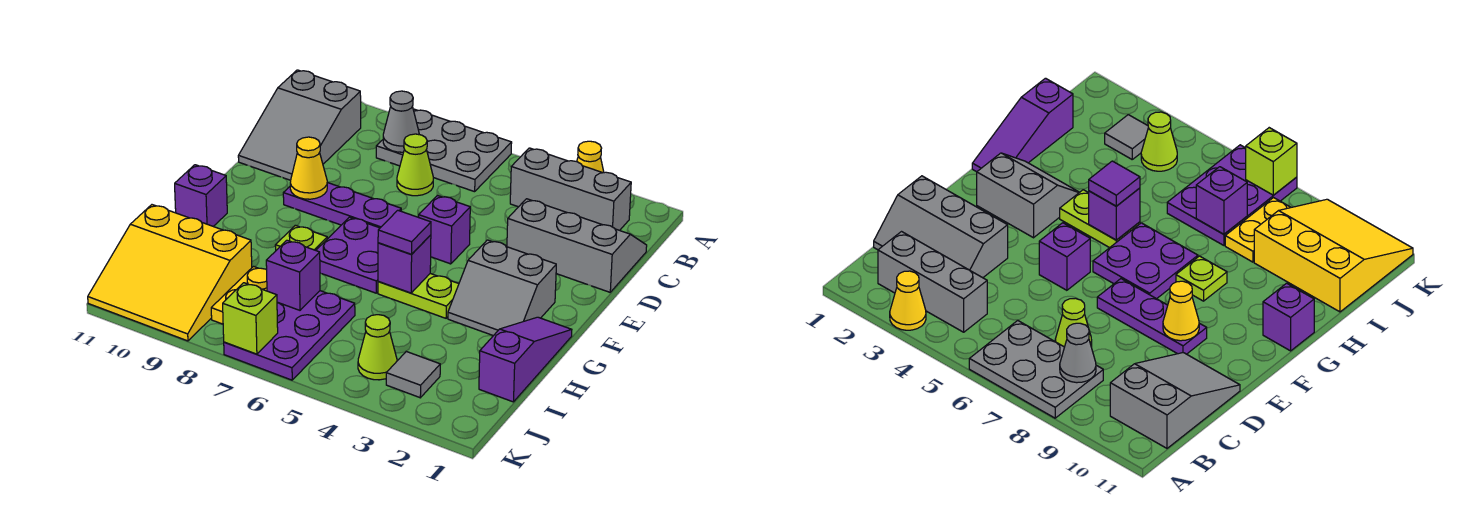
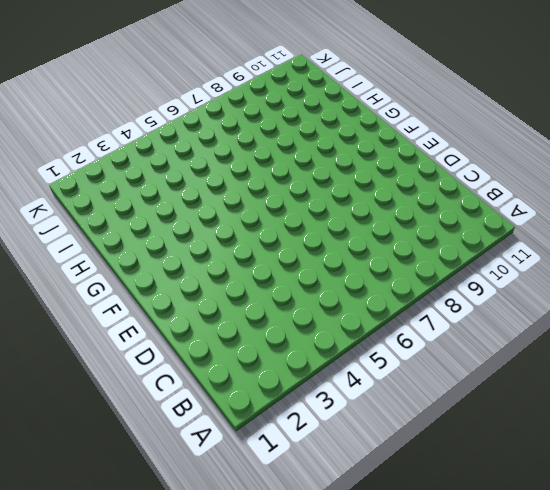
none -> yellow cone A3 level 1
none -> grey plate A6:B8 level 1
none -> grey brick B2:B4 level 1

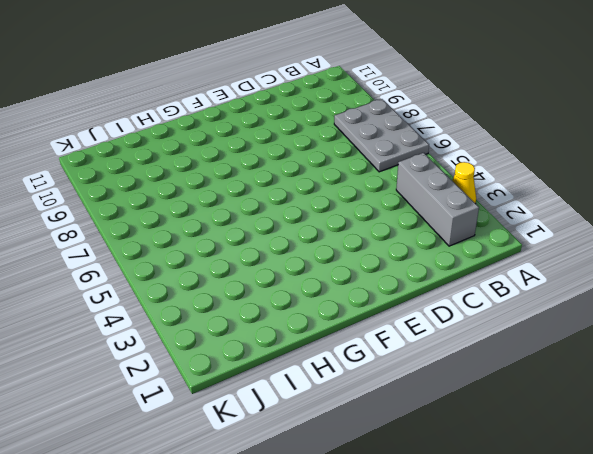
none -> grey slope B10:D11 level 1 top B
none -> grey slope C1:D3 level 1 top D
none -> lime cone C7 level 1

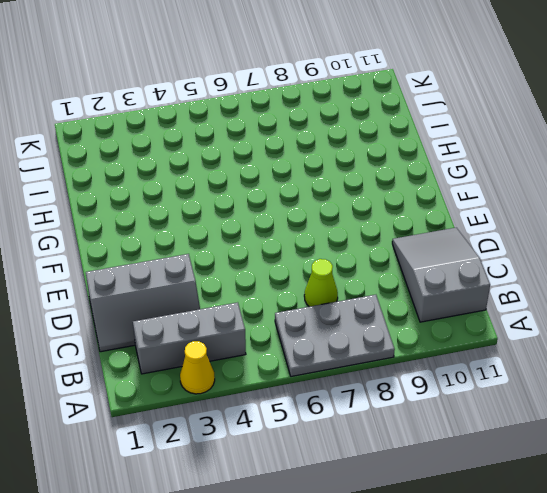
none -> purple brick E5 level 1
none -> purple plate E7:E9 level 1
none -> grey slope F2:G3 level 1 top F

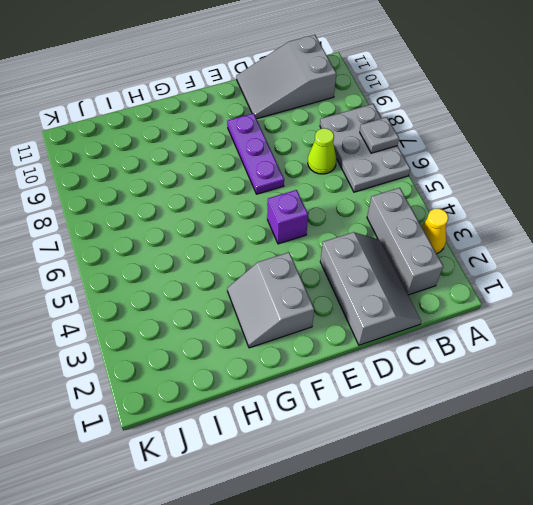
grey plate A7 level 2 -> none
none -> purple plate F6:G7 level 1
none -> purple slope G1:I1 level 1 top I
none -> lime plate G4:G5 level 1

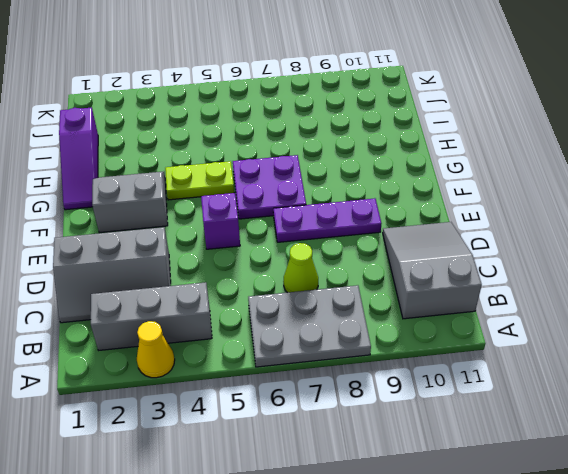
none -> lime plate G8 level 1
none -> purple brick G11 level 1
none -> purple plate I6:K7 level 1

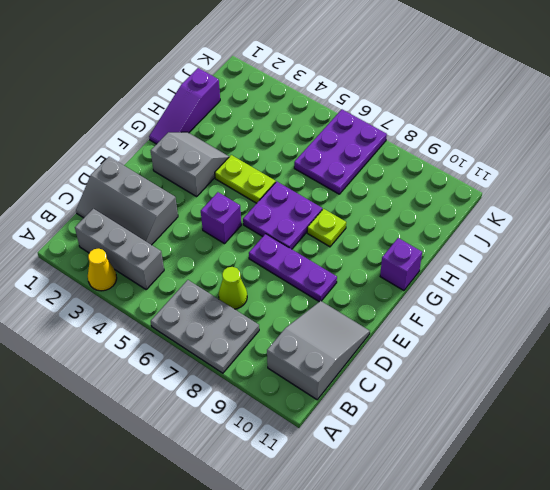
none -> yellow plate I8:J8 level 1
none -> yellow slope I9:K11 level 1 top I
none -> grey tile J3 level 1

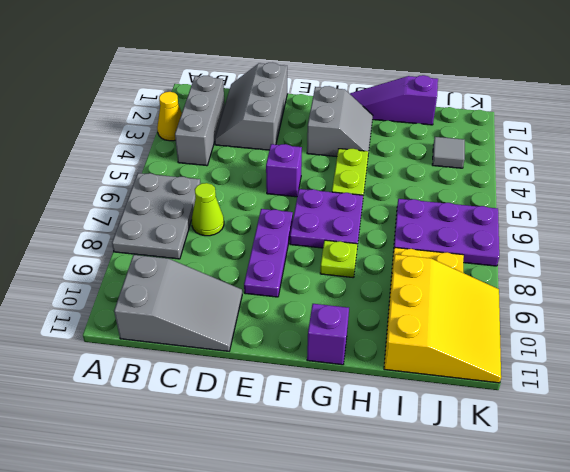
none -> lime cone J4 level 1
none -> grey cone B8 level 2
none -> yellow cone E9 level 2

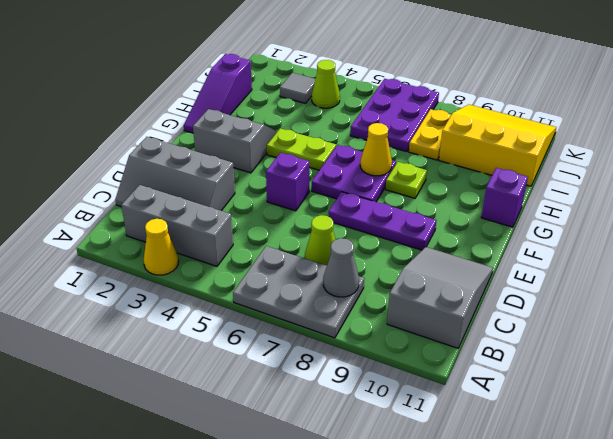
yellow cone G7 level 2 -> yellow cone E9 level 2
none -> purple brick G5 level 2
none -> purple brick I7 level 2
none -> lime brick K7 level 2

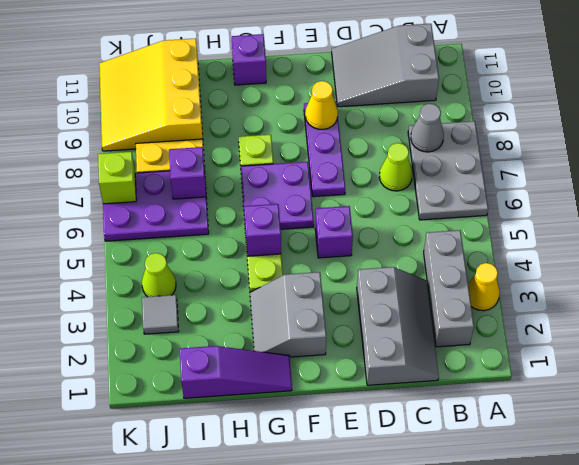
none -> purple tile G5 level 3

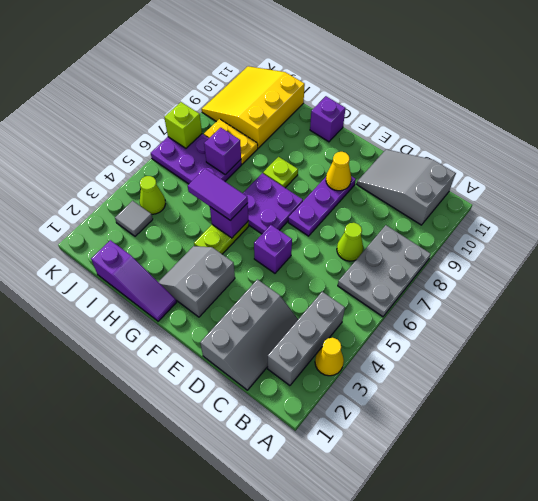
purple tile G5:H5 level 3 -> purple tile G5 level 3
none -> grey cone B8 level 2

